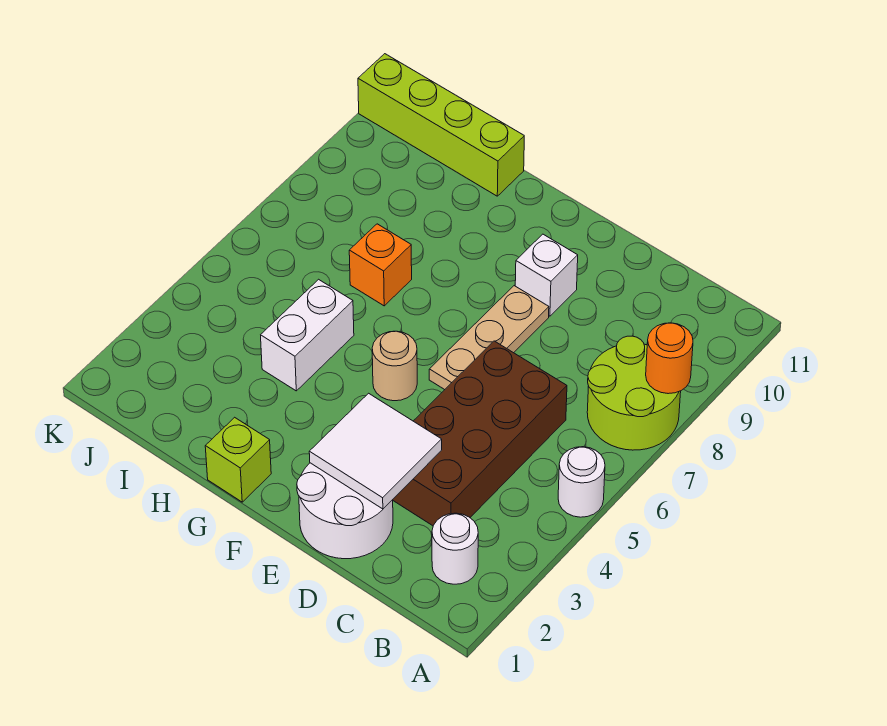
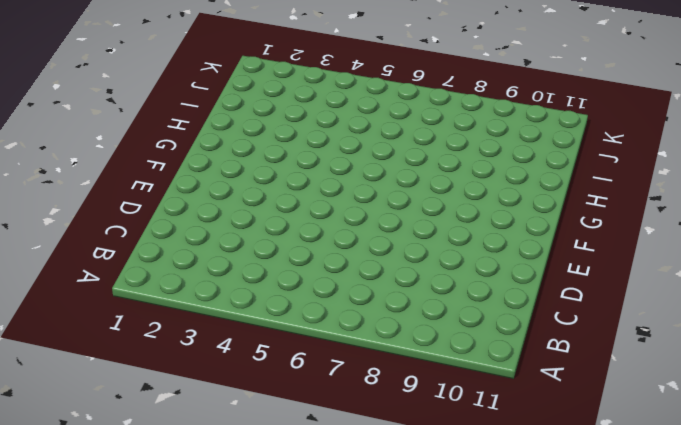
none -> white round brick A5 level 1
none -> lime round brick A7:B8 level 1
none -> white round brick B2 level 1

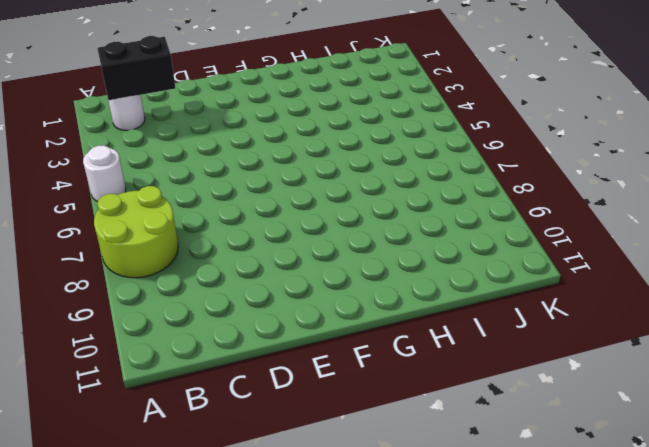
black brick B2:C2 level 2 -> none
none -> brown brick C3:D6 level 1
none -> white round brick D1:E2 level 1
none -> tan plate E6:E8 level 1

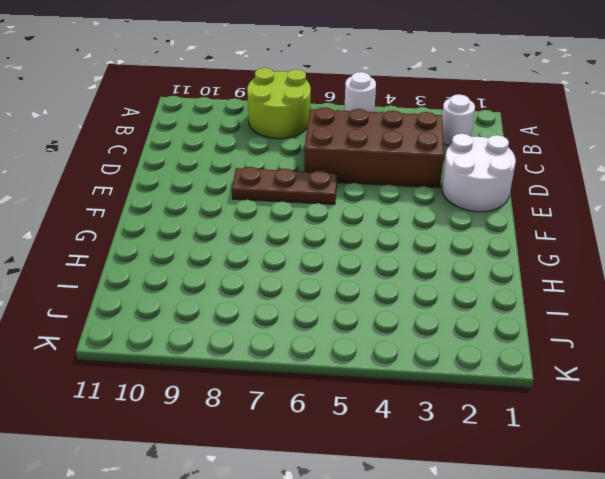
brown plate E6:E8 level 1 -> tan plate E6:E8 level 1
none -> white brick E9 level 1
none -> tan round brick F5 level 1
none -> lime brick G1 level 1

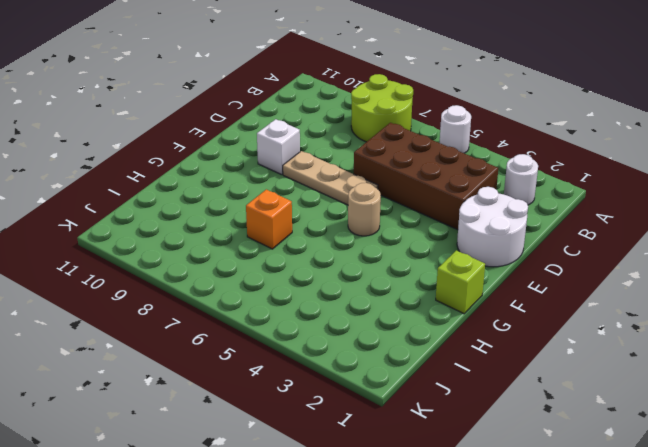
none -> white brick H4:H5 level 1
none -> lime brick H11:K11 level 1
none -> orange round brick A8 level 2

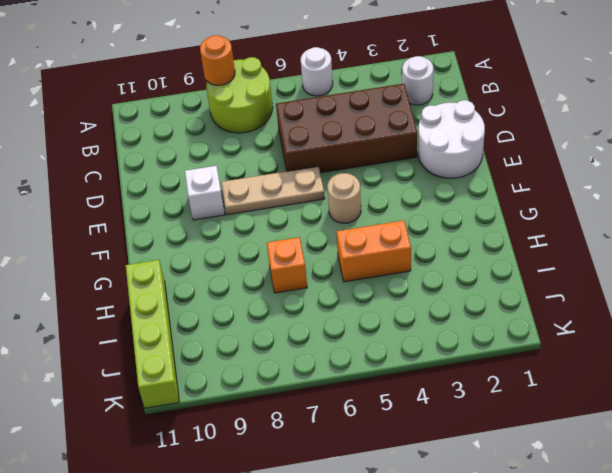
orange brick H4:H5 level 1 -> white brick H4:H5 level 1
none -> lime brick G1 level 1
none -> white tile D2:E3 level 2

